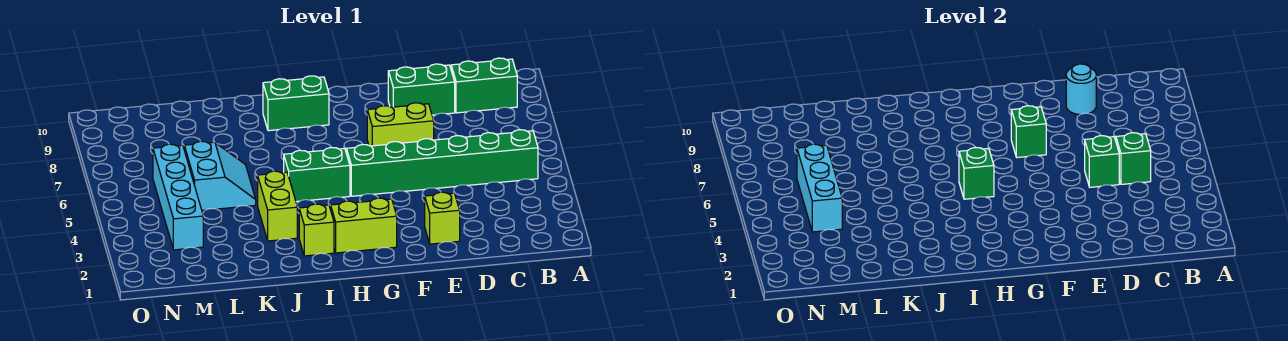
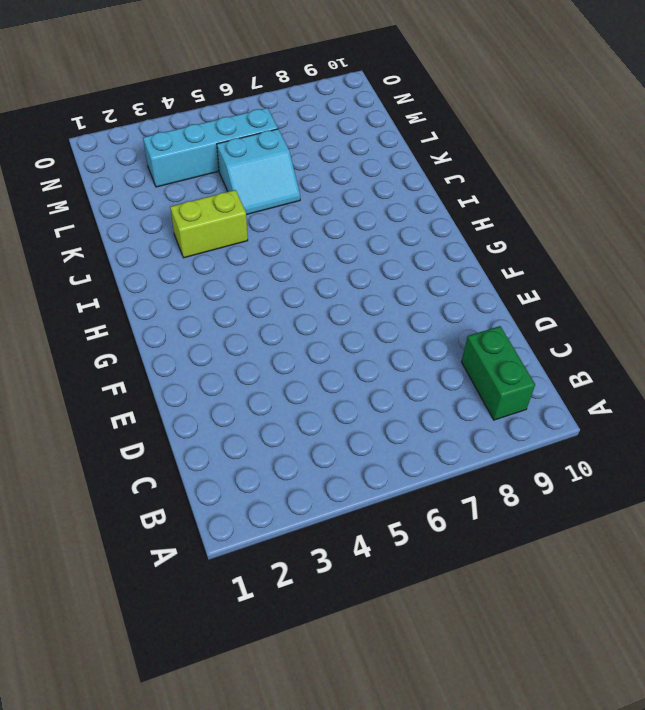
none -> green brick B5:G5 level 1
none -> green brick D9:E9 level 1
none -> lime brick E2 level 1

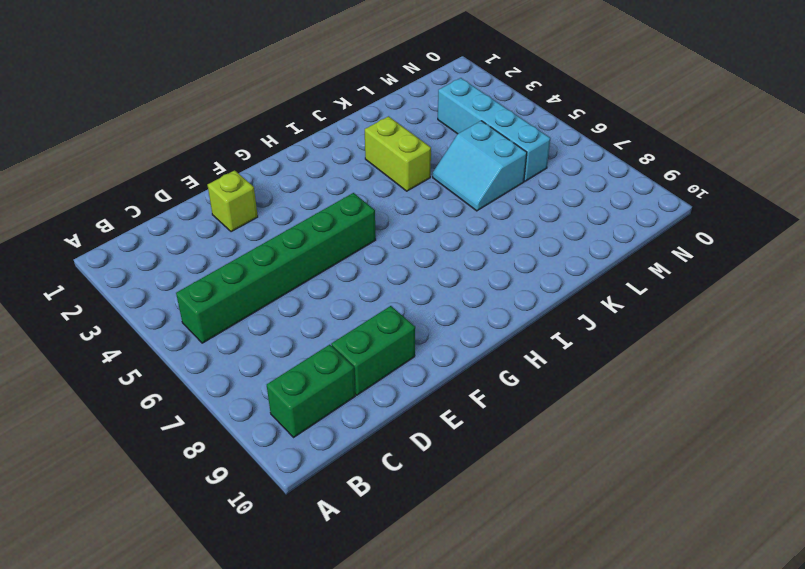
none -> lime brick E7:F7 level 1
none -> lime brick G2:H2 level 1
none -> green brick H5:I5 level 1

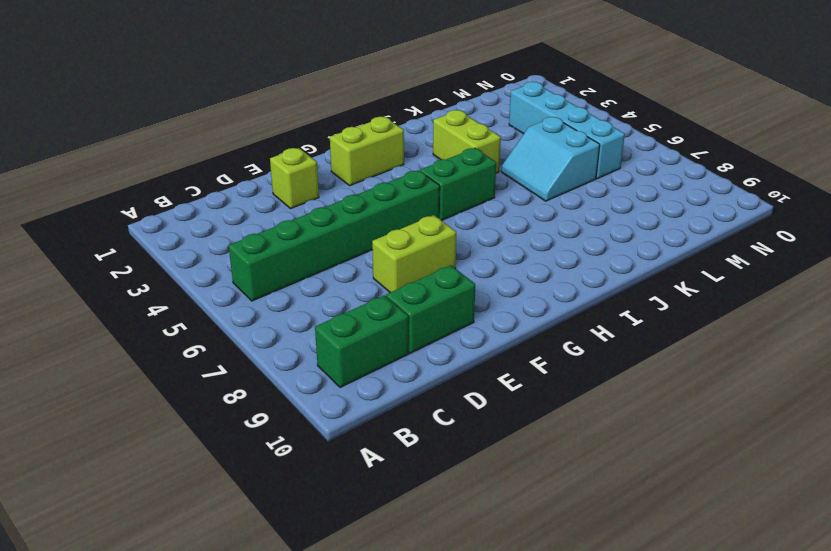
none -> green brick H9:I9 level 1
none -> lime brick I2 level 1
none -> green brick C5 level 2

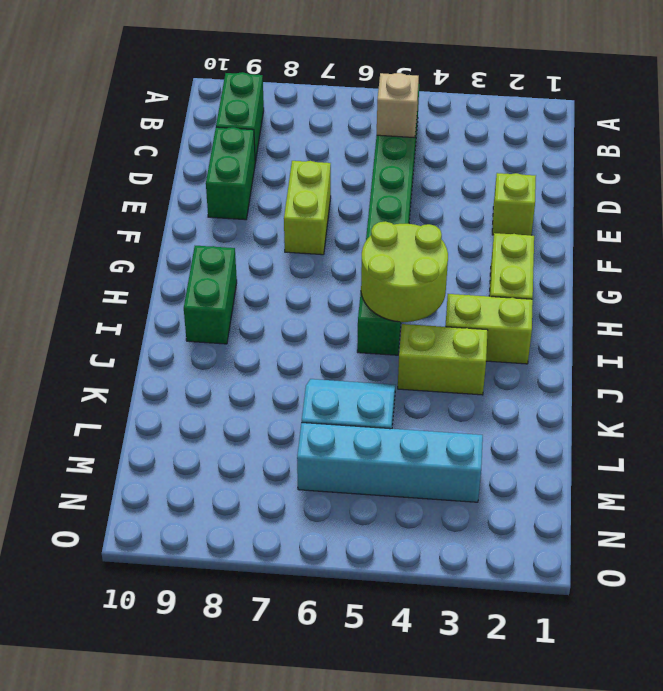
tan brick C5 level 2 -> green brick C5 level 2
lime round brick H4:I5 level 2 -> green brick H5 level 2
lime brick I2:I3 level 1 -> lime brick I2 level 1
none -> green brick D5 level 2
none -> cyan round brick D9 level 2
none -> green brick F7 level 2

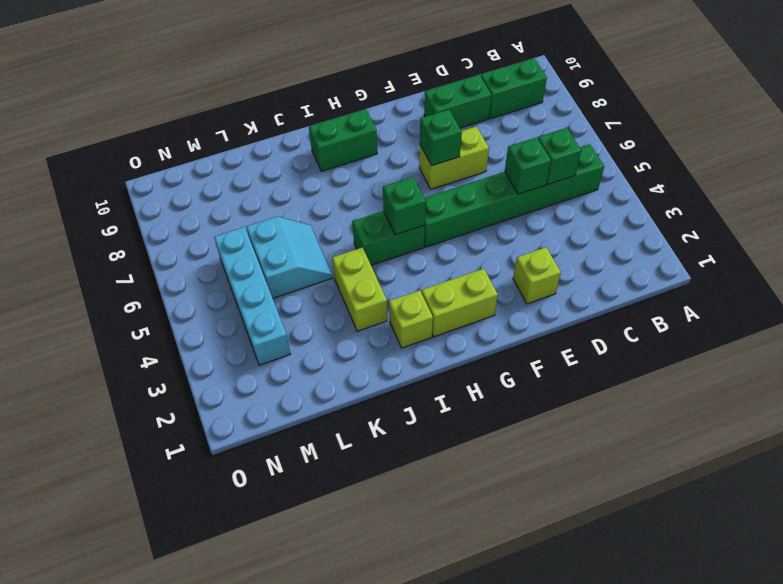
none -> cyan round brick D9 level 2
none -> cyan brick M4:M6 level 2

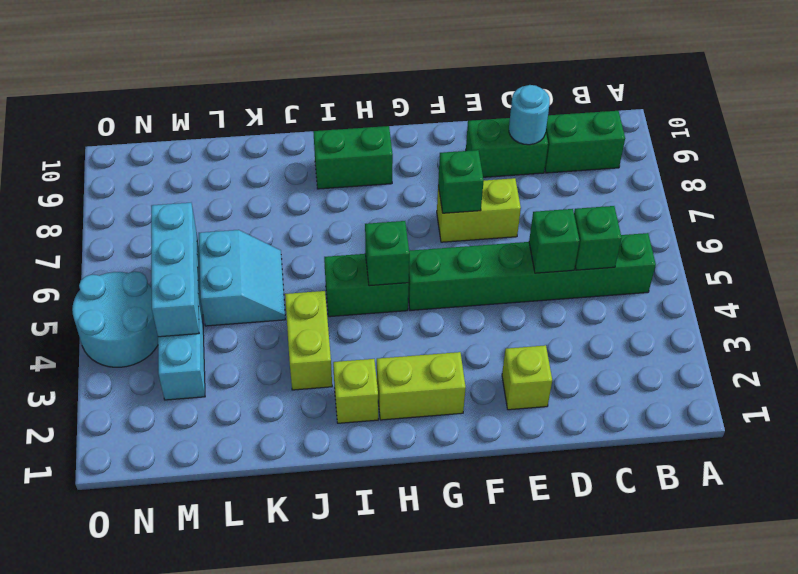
cyan round brick N4:O5 level 1 -> none

